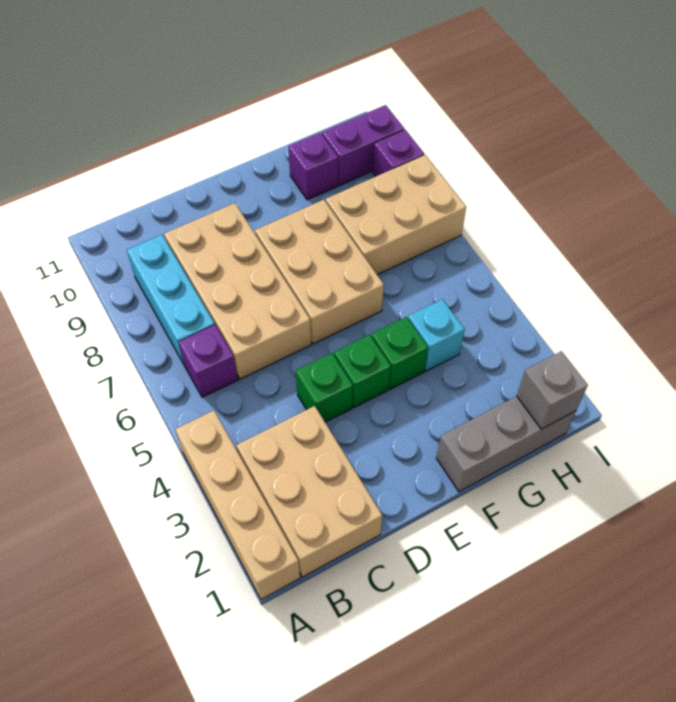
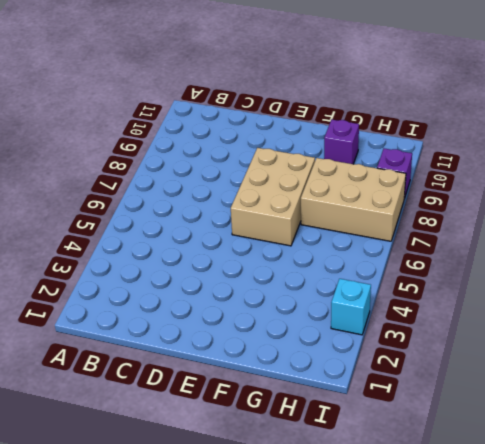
cyan brick I3 level 1 -> cyan brick G4 level 1
none -> tan brick A1:A4 level 1
none -> tan brick B1:C3 level 1
none -> purple brick B6 level 1

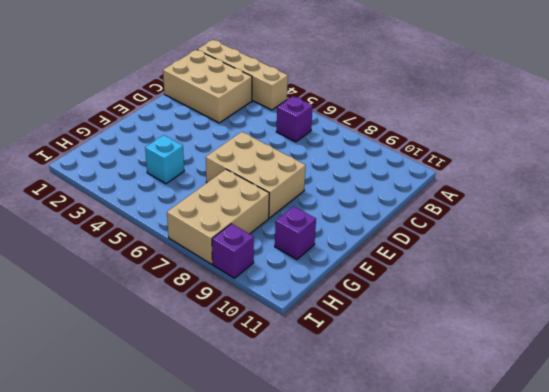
none -> cyan brick B7:B9 level 1
none -> tan brick C6:D9 level 1
none -> green brick D4 level 1

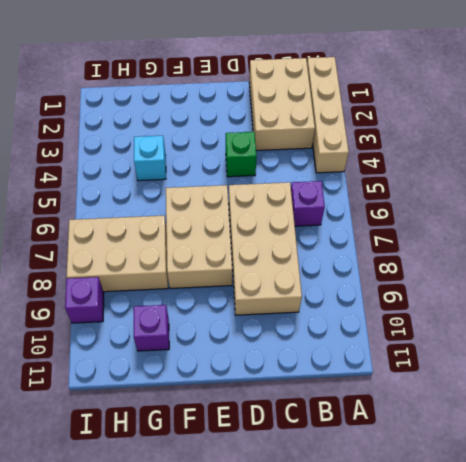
none -> cyan brick B7:B9 level 1
none -> green brick E4 level 1
none -> grey brick F1:H1 level 1

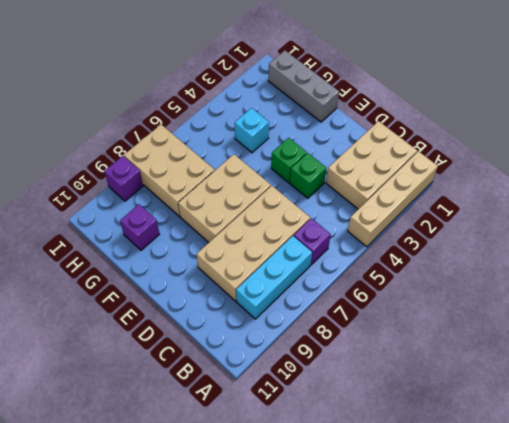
none -> green brick F4 level 1
none -> purple brick H10:I10 level 1
none -> grey brick H1 level 2

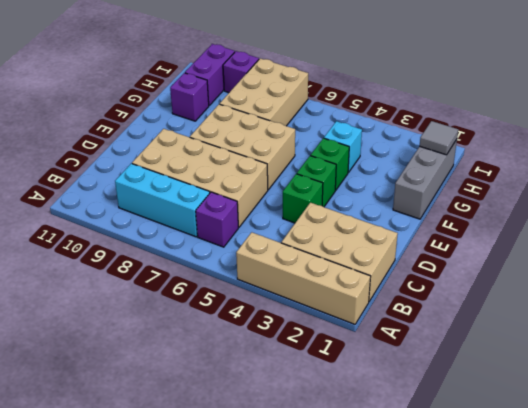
grey tile H1 level 2 -> grey brick H1 level 2

